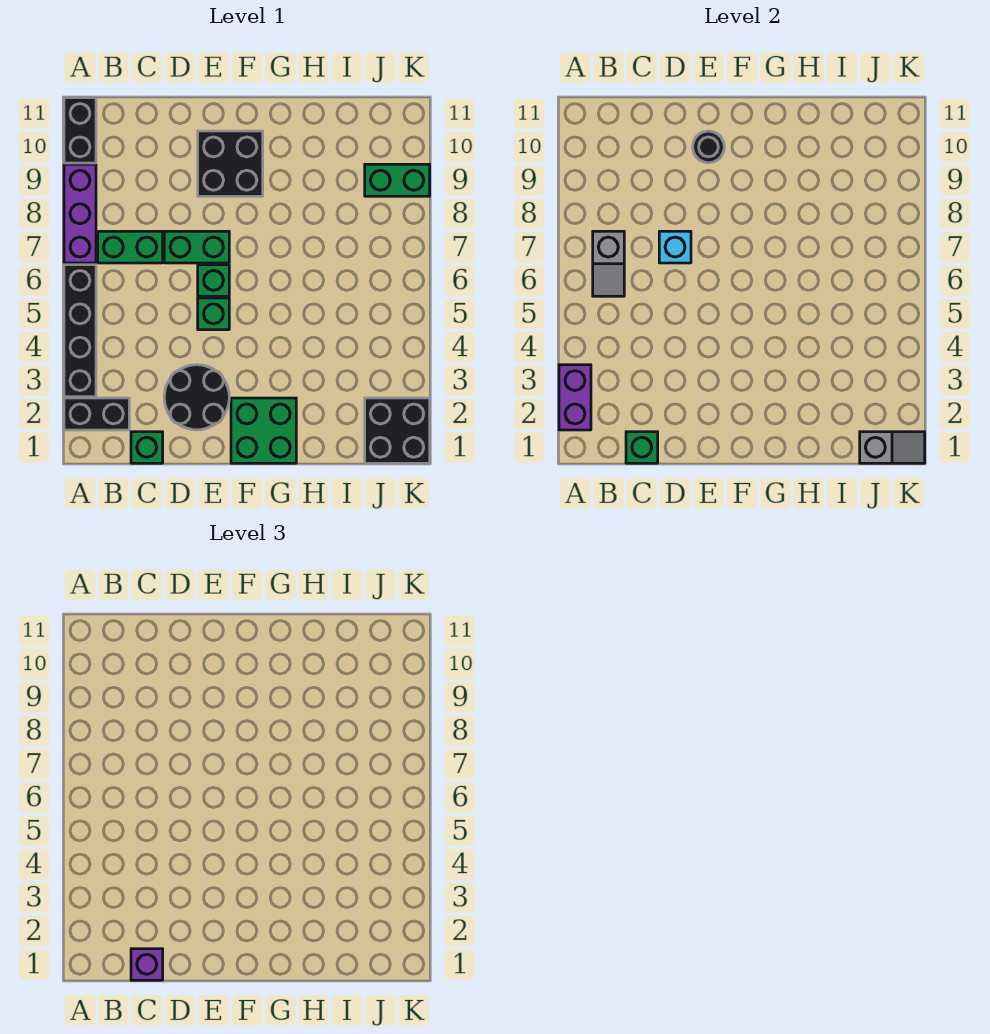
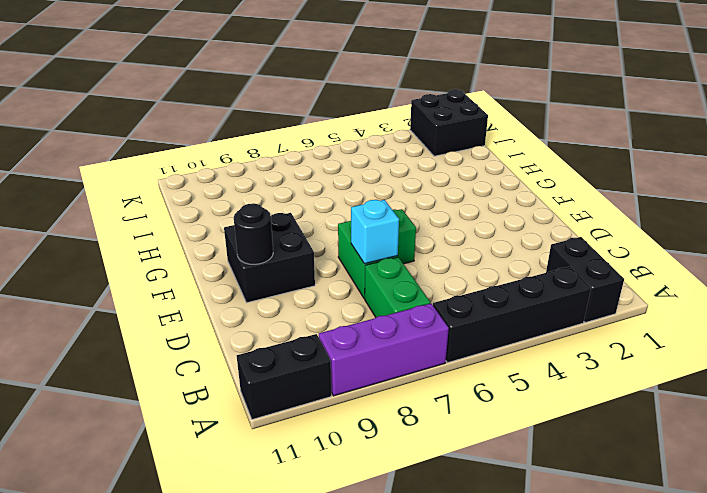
none -> green brick C1 level 1
none -> black round brick D2:E3 level 1
none -> green brick E5 level 1

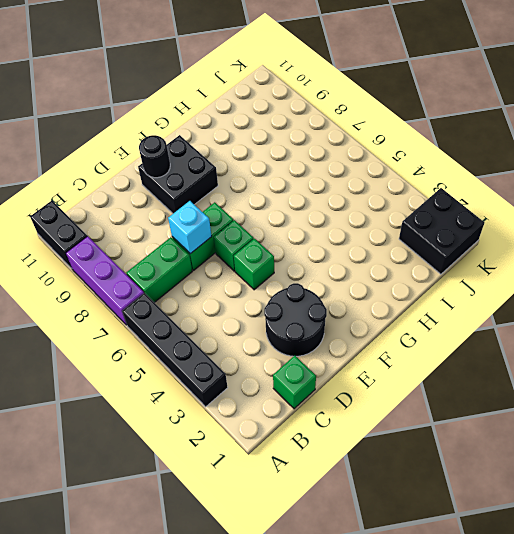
none -> black brick A2:B2 level 1
none -> green brick F1:G2 level 1
none -> green brick J9:K9 level 1

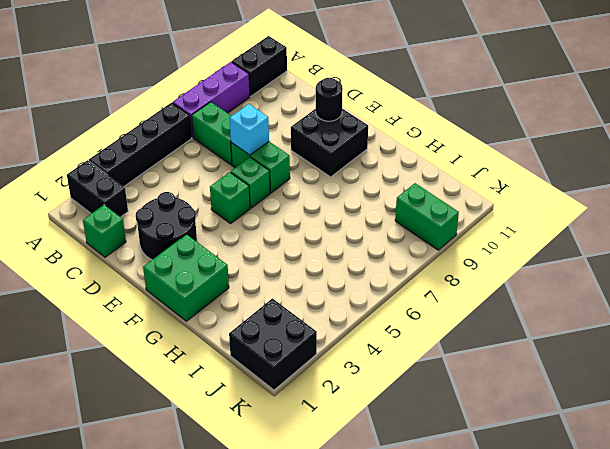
none -> purple brick A2:A3 level 2
none -> grey slope B6:B7 level 2 top 7
none -> green brick C1 level 2

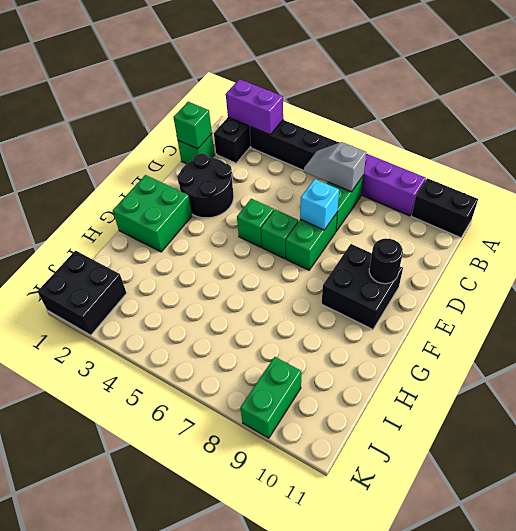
none -> grey slope J1:K1 level 2 top J
none -> purple brick C1 level 3

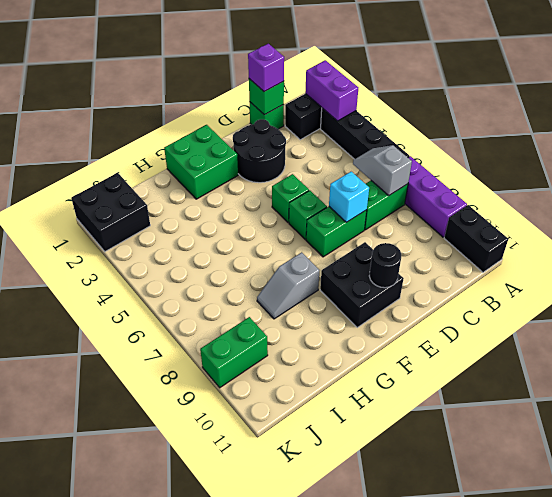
grey slope G8:H8 level 1 top G -> grey slope J1:K1 level 2 top J

